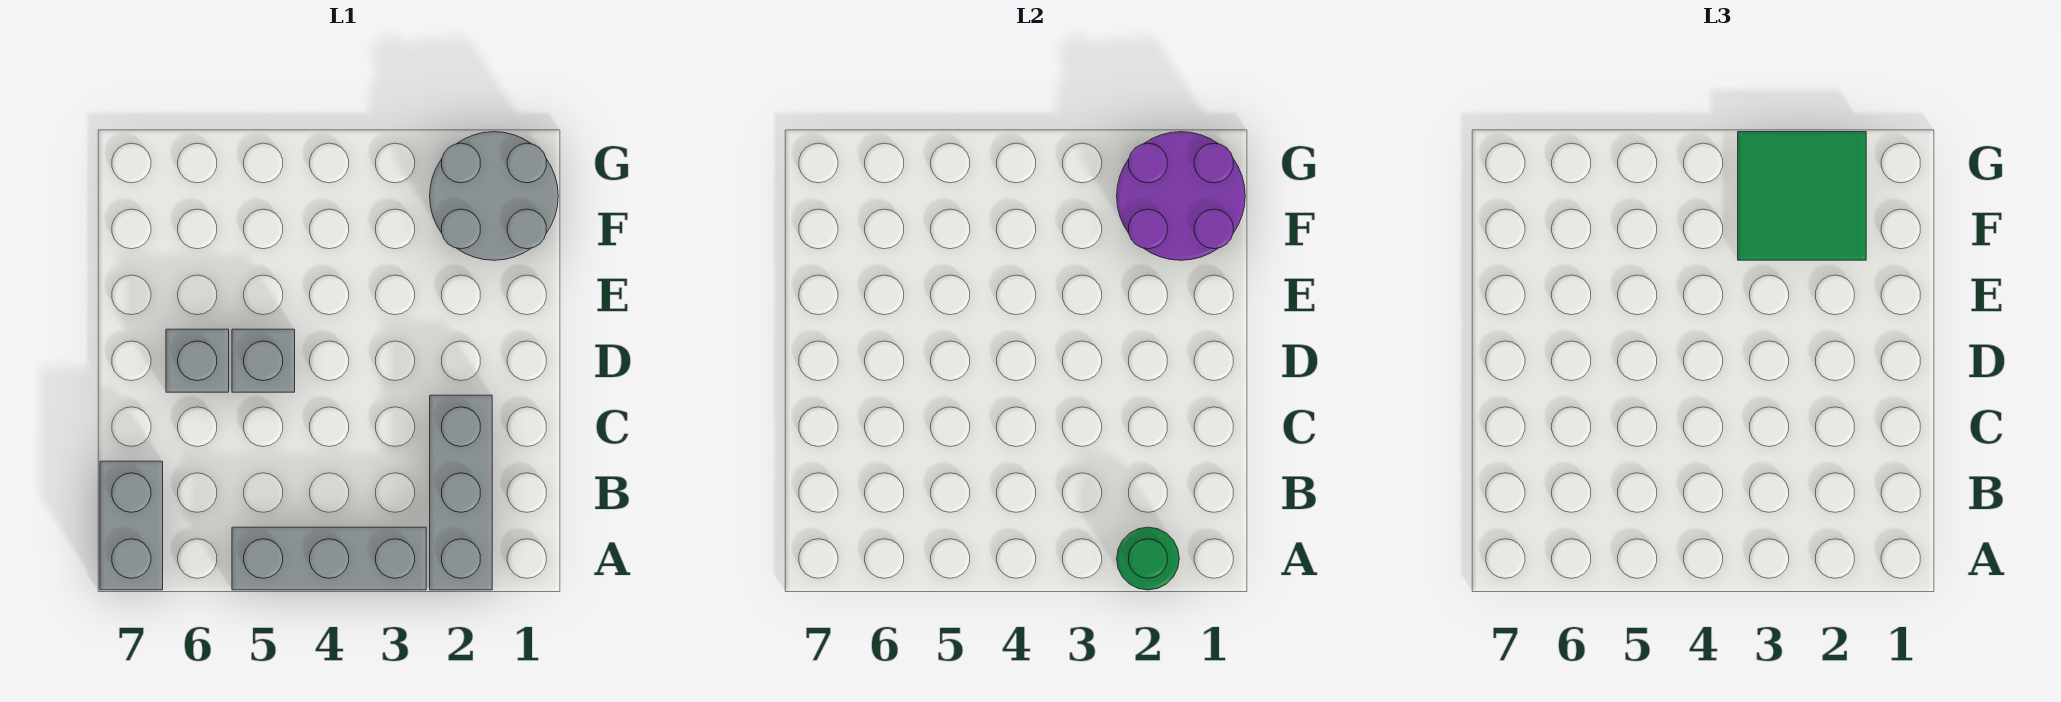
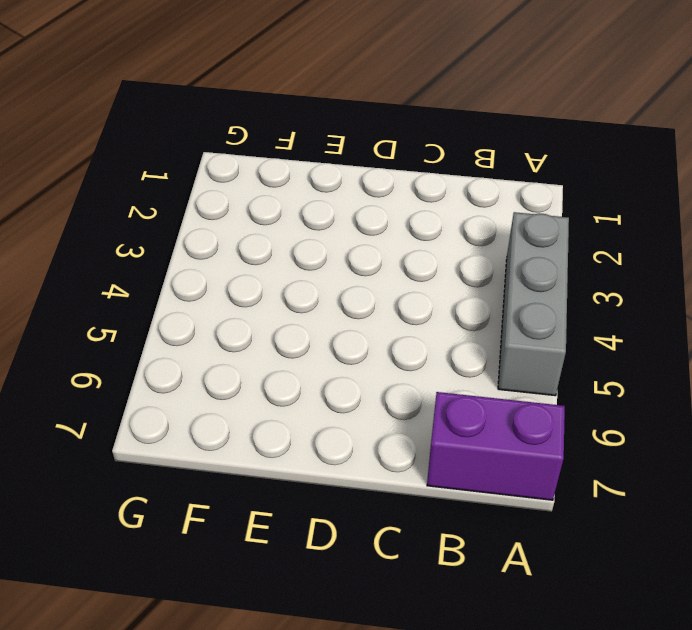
purple brick A7:B7 level 1 -> grey brick A7:B7 level 1
none -> grey brick A2:C2 level 1
none -> grey brick D5 level 1

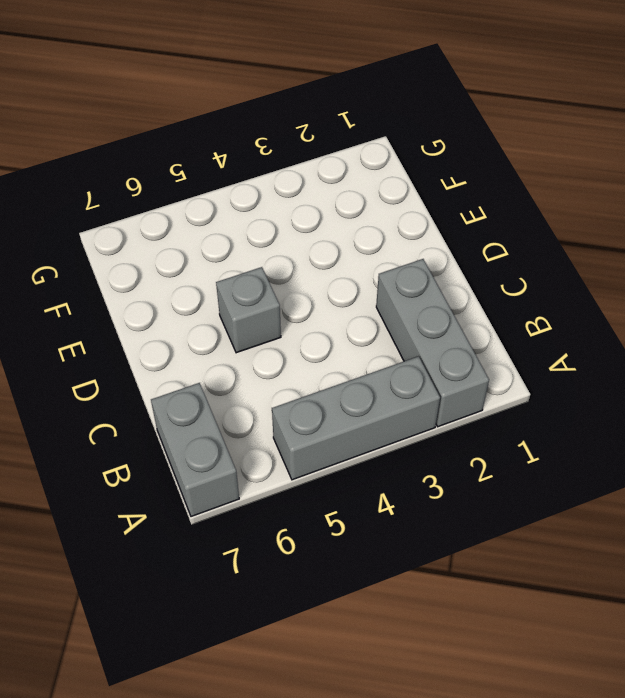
none -> grey brick D6 level 1
none -> grey round brick F1:G2 level 1

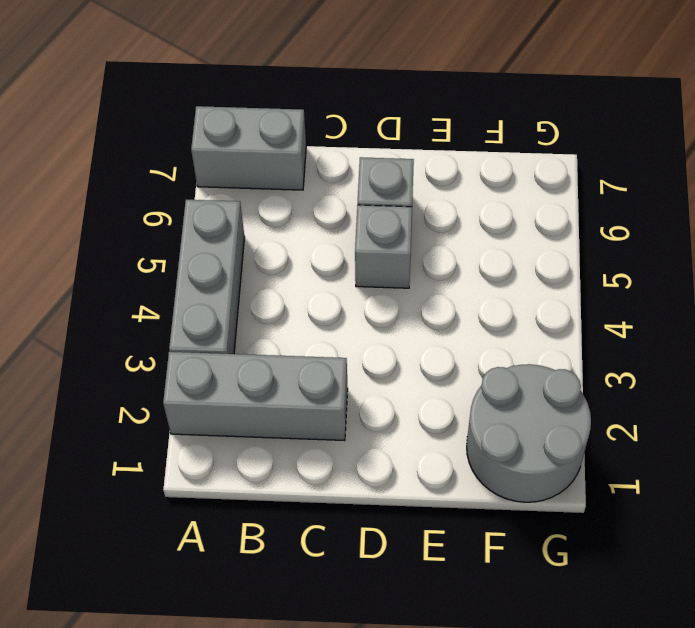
none -> green round brick A2 level 2
none -> purple round brick F1:G2 level 2

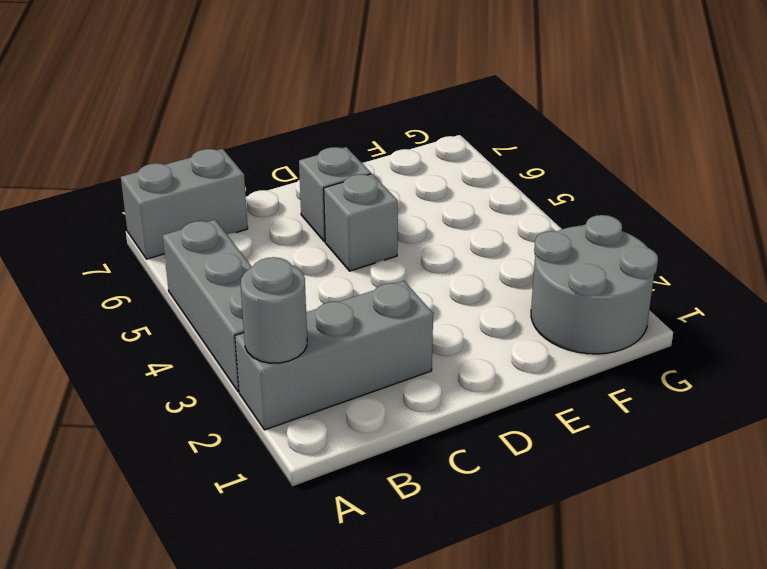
grey round brick A2 level 2 -> green round brick A2 level 2
none -> purple round brick F1:G2 level 2
none -> green tile F2:G3 level 3

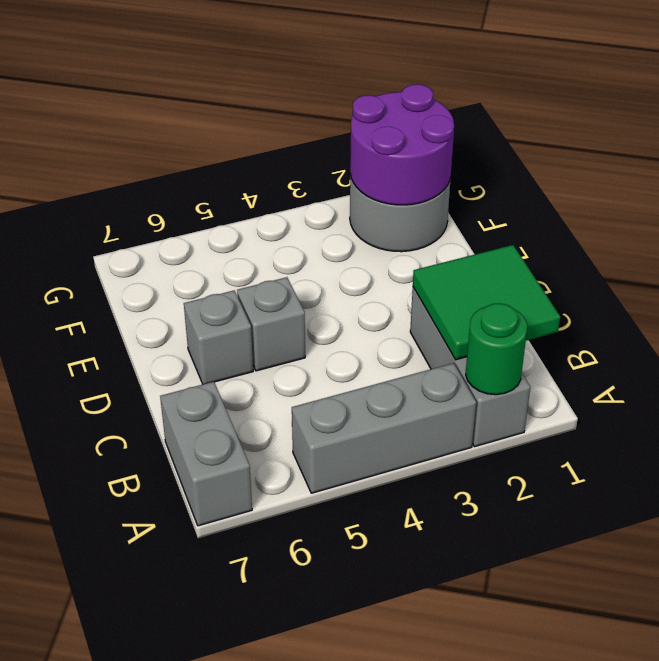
green tile B1:C2 level 2 -> green tile F2:G3 level 3

